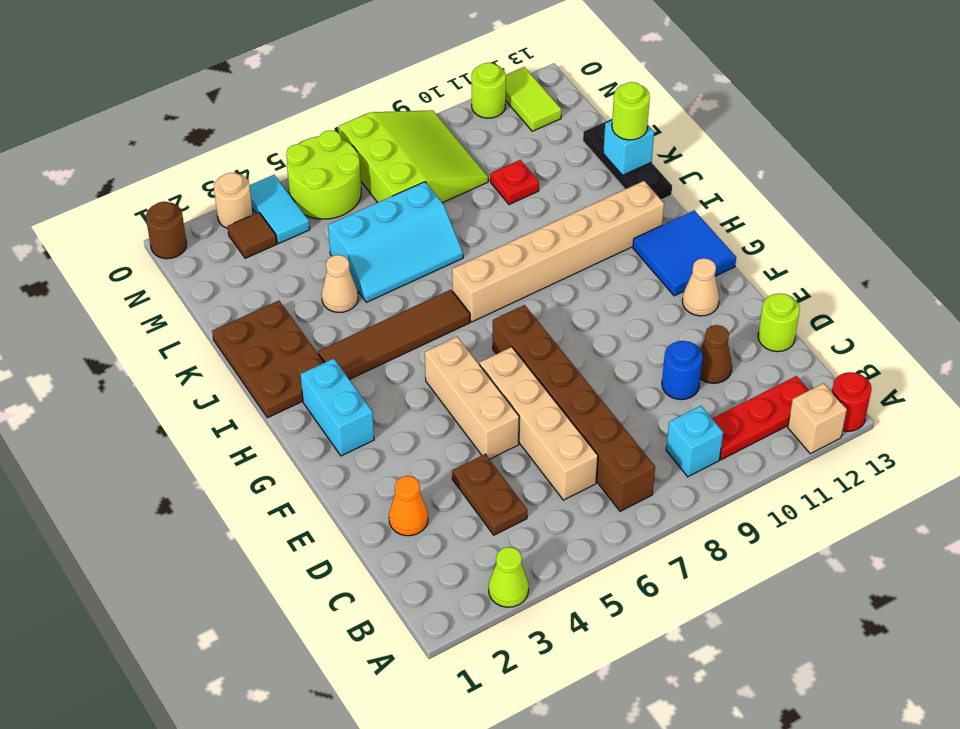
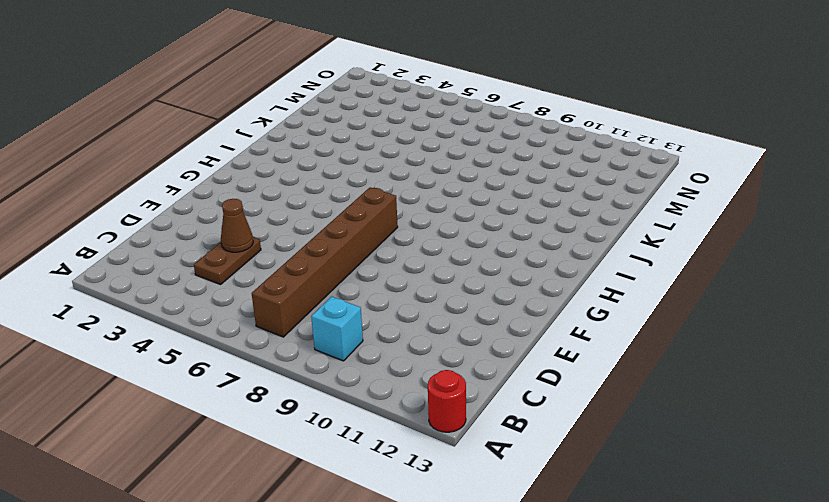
brown cone D4 level 2 -> brown cone D11 level 1
none -> lime cone A3 level 1
none -> tan brick A12 level 1
none -> red plate B10:B12 level 1
none -> tan brick C6:F6 level 1

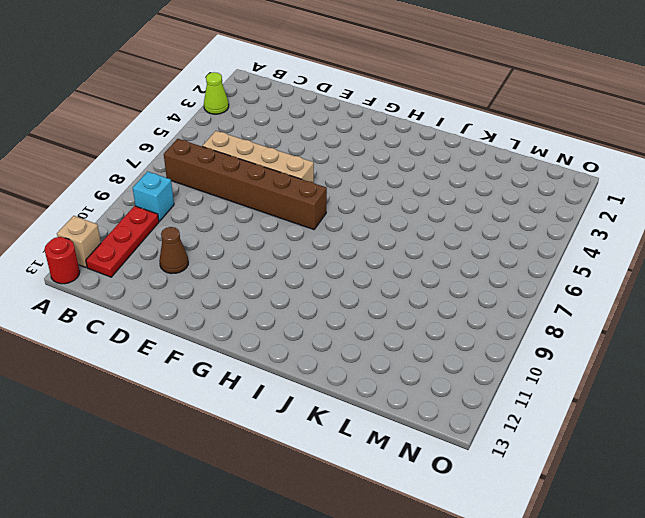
none -> brown plate C4:D4 level 1
none -> orange cone D2 level 1
none -> blue round brick D10 level 1
none -> lime round brick D13 level 1

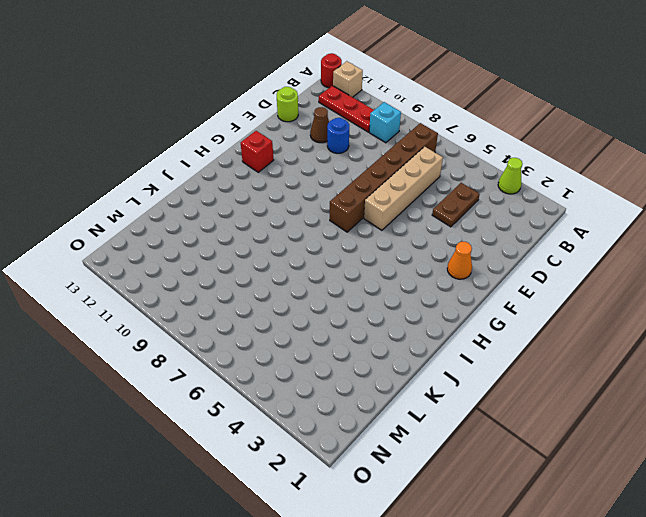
orange cone F2 level 1 -> orange cone D2 level 1
red brick G12 level 1 -> blue tile G12:H13 level 1
none -> tan brick E5:G5 level 1
none -> tan cone F12 level 1
none -> cyan brick G2:H2 level 1
none -> brown plate I1:K2 level 1

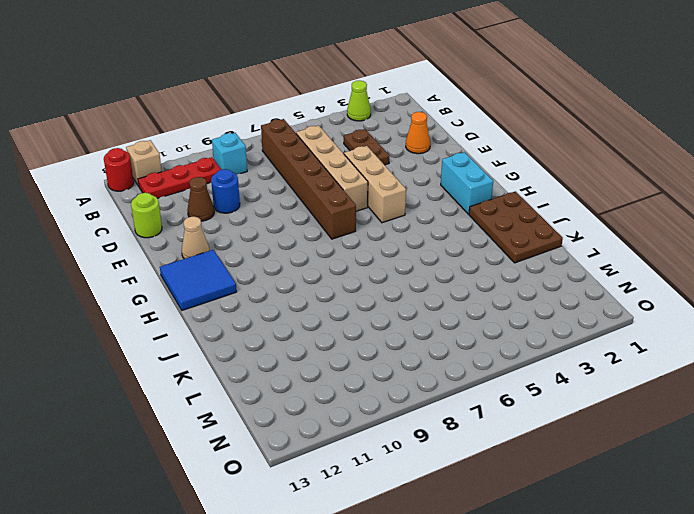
none -> brown tile I3:I6 level 1
none -> tan brick I7:I12 level 1
none -> black plate J13:L13 level 1
none -> tan cone K4 level 1

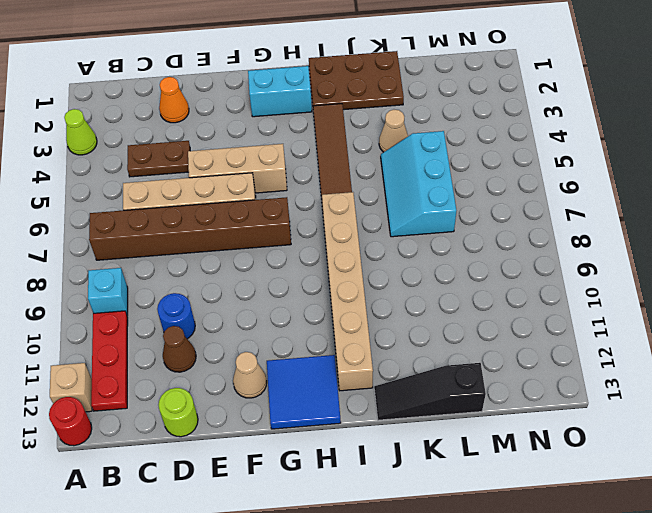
black slope J13:L13 level 1 top L -> black plate J13:L13 level 1
none -> red plate L10 level 1
none -> lime slope M7:O9 level 1 top 7
none -> brown tile N3 level 1
none -> cyan tile N4:O4 level 1

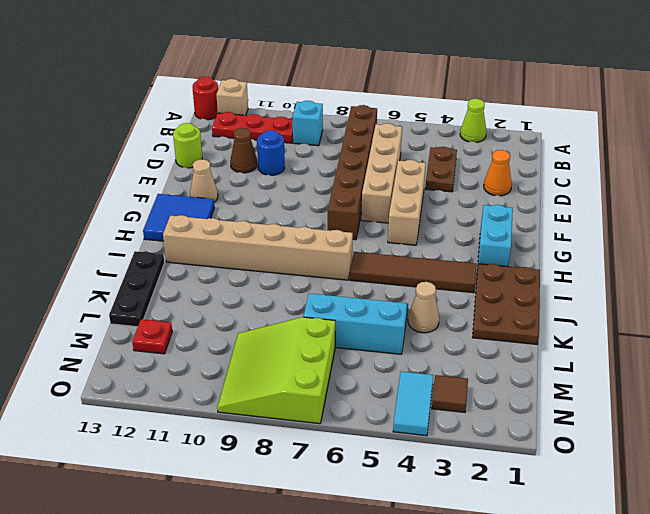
red plate M12 level 1 -> red plate L10 level 1
none -> lime round brick N5:O6 level 1
none -> lime tile N12:O12 level 1
none -> brown round brick O1 level 1
none -> tan round brick O3 level 1

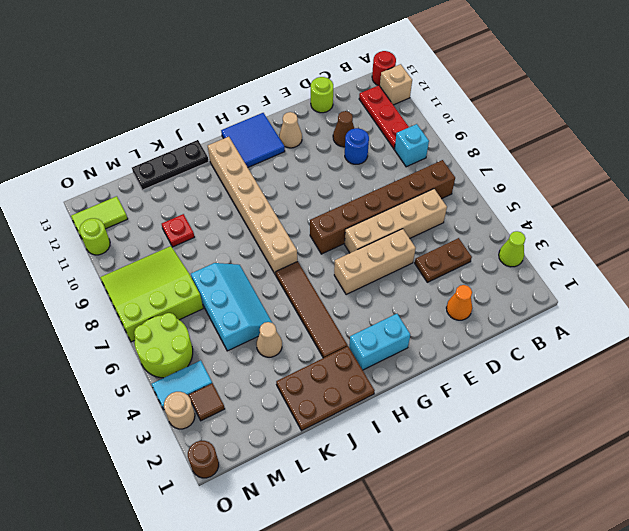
none -> cyan brick K13 level 2
none -> lime round brick K13 level 3

